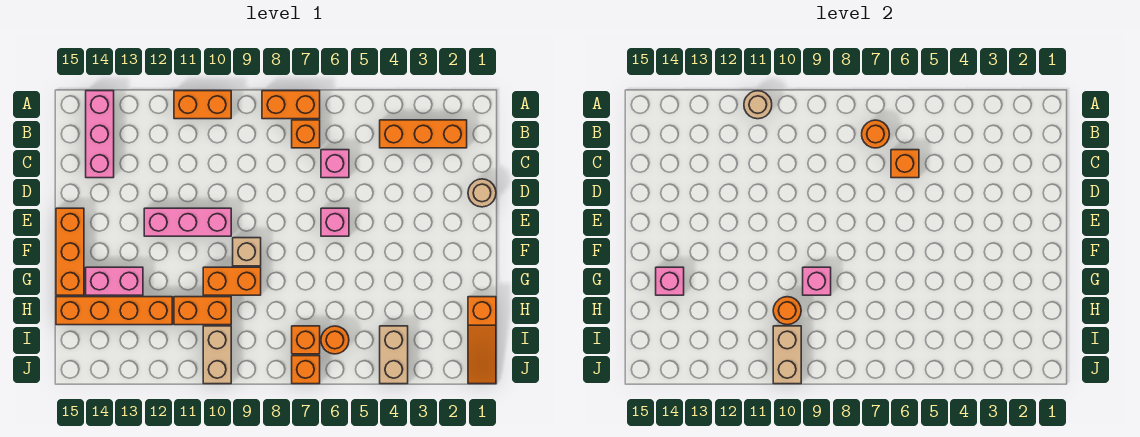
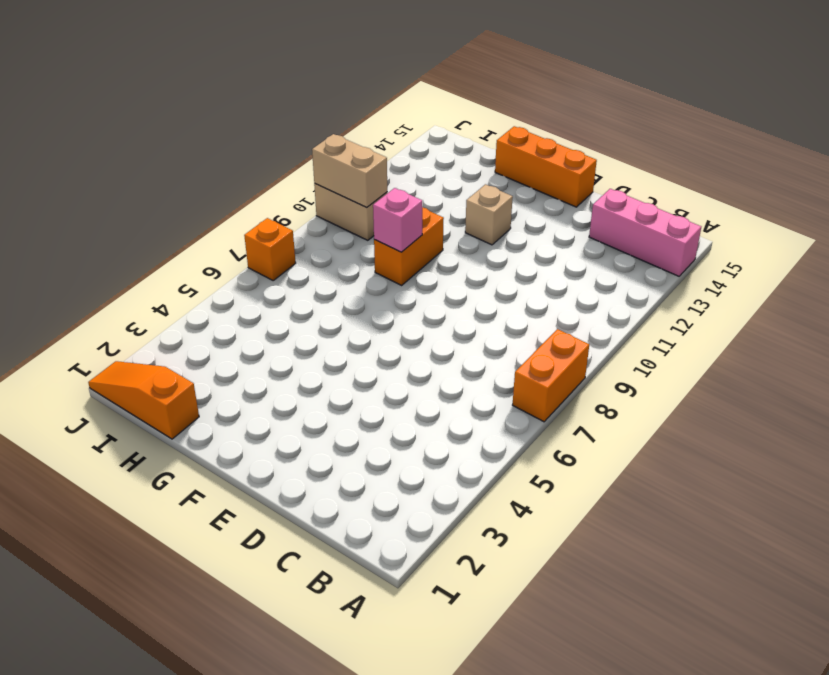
tan brick F12 level 1 -> tan brick F9 level 1
none -> orange brick A10:A11 level 1
none -> orange brick B2:B4 level 1
none -> orange brick B7 level 1

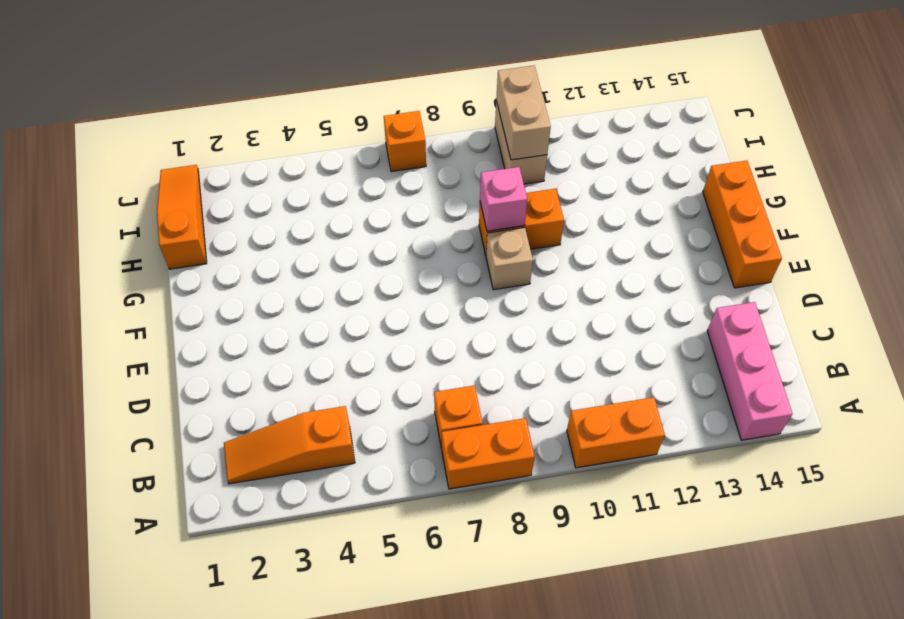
orange slope B2:B4 level 1 top 4 -> orange brick B2:B4 level 1
none -> pink brick C6 level 1
none -> tan round brick D1 level 1
none -> pink brick E6 level 1

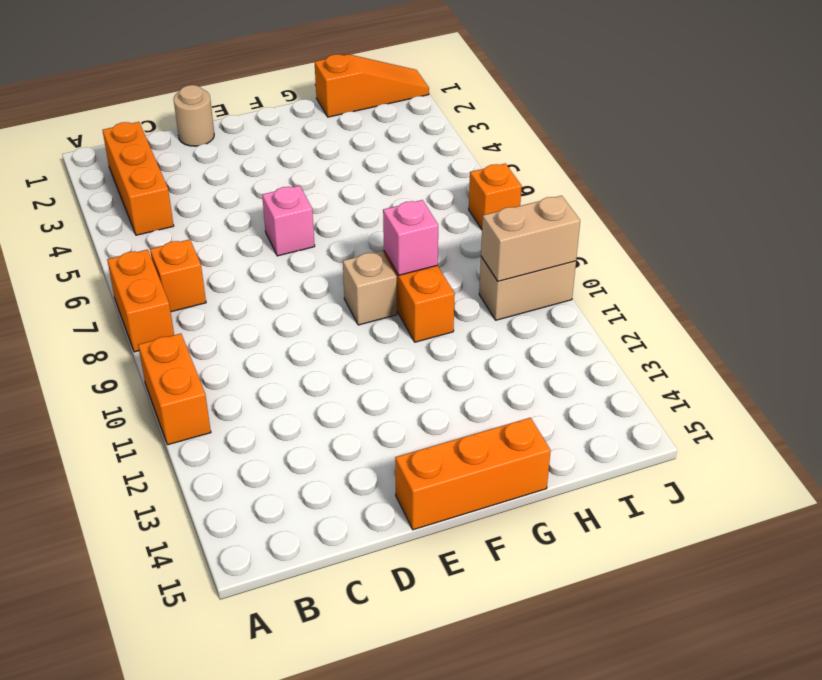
none -> pink brick A14:C14 level 1
none -> pink brick C6 level 1
none -> pink brick E10:E12 level 1

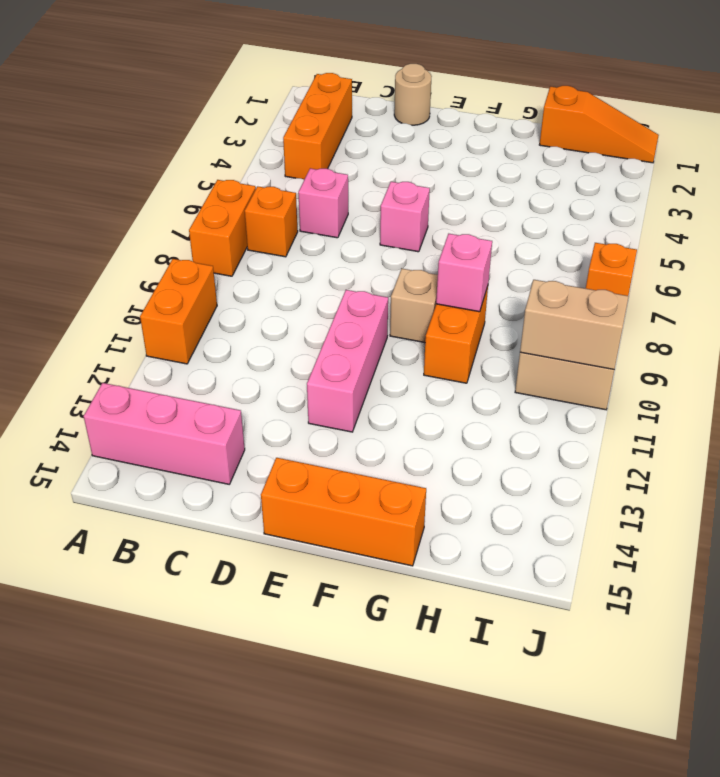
none -> pink brick G13:G14 level 1
none -> orange brick H10:H11 level 1
none -> orange brick H12:H15 level 1

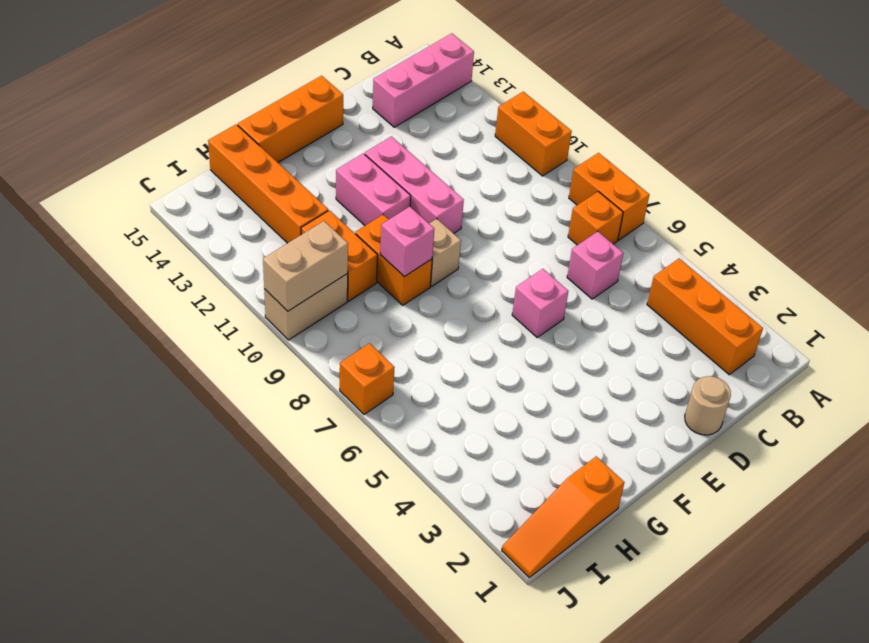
pink brick F11:F12 level 1 -> pink brick G13:G14 level 1
none -> tan brick I4:J4 level 1
none -> orange round brick I6 level 1
none -> orange brick I7 level 1

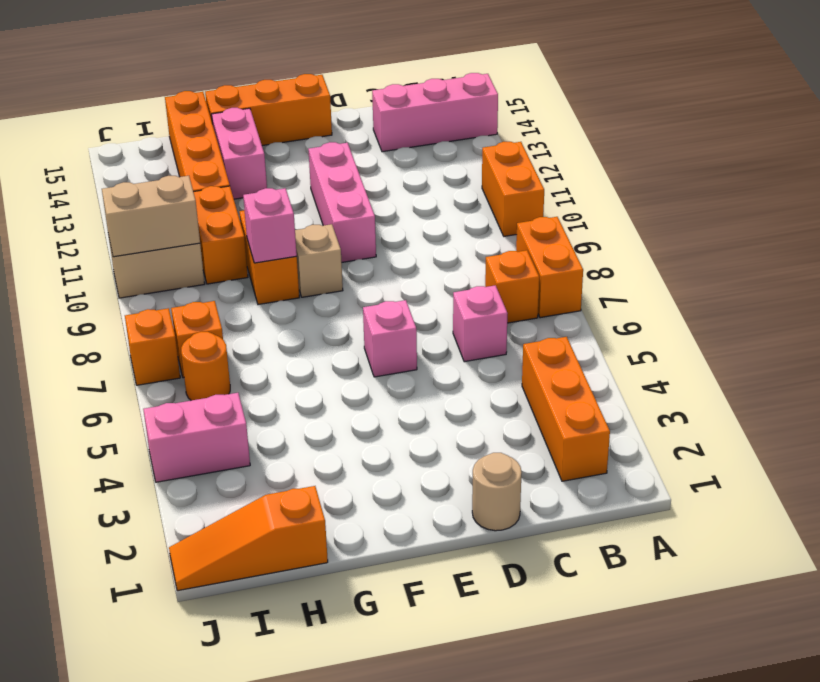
pink brick I4:J4 level 1 -> tan brick I4:J4 level 1
none -> tan round brick A11 level 2
none -> orange round brick B7 level 2
none -> orange brick C6 level 2

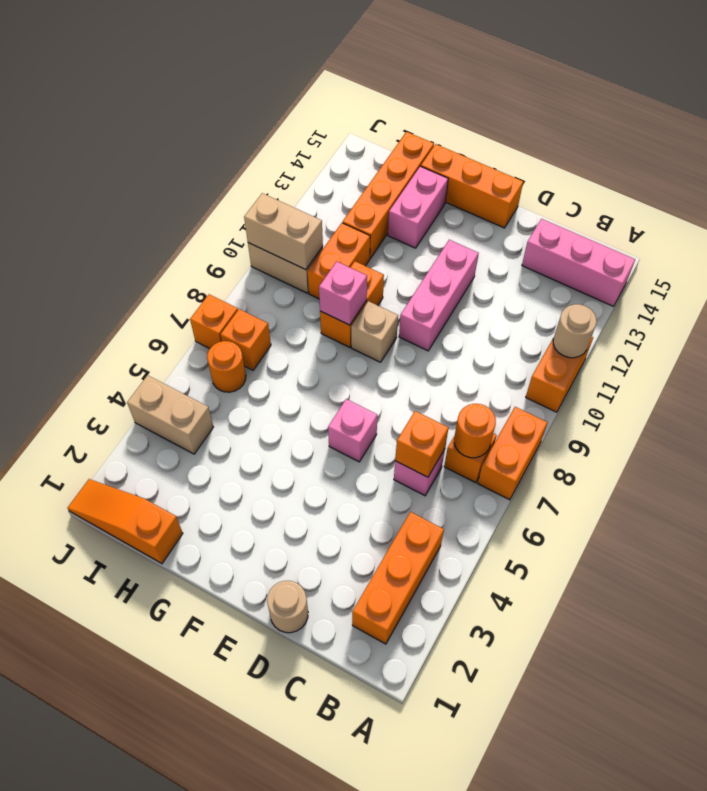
none -> pink brick G14 level 2
none -> orange round brick H10 level 2

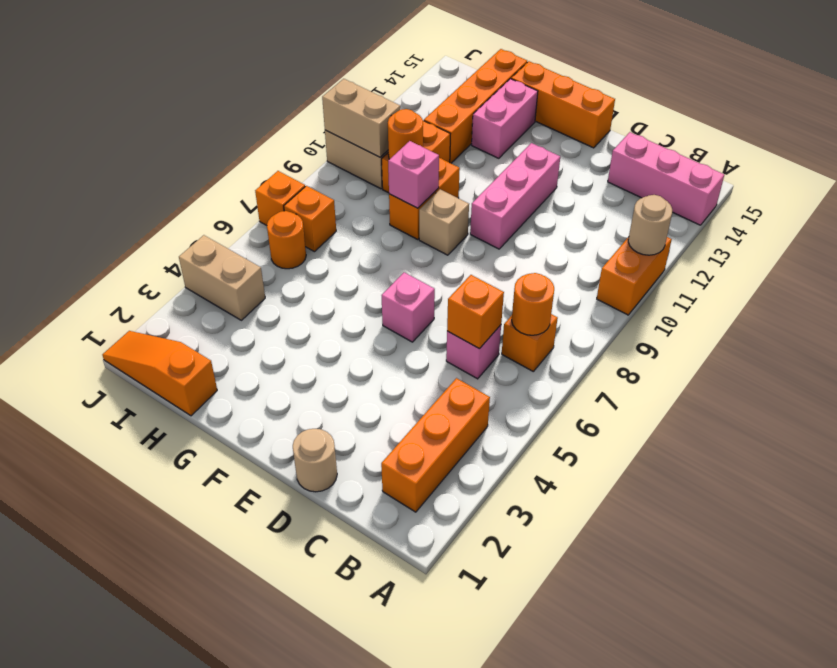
none -> orange brick A7:A8 level 1
none -> pink brick G14 level 2

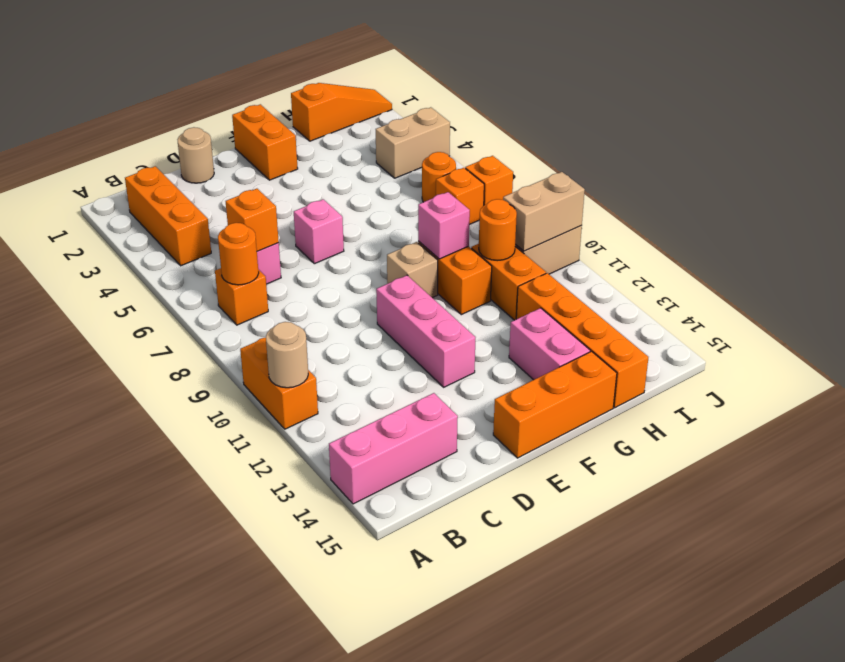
orange brick F1:F2 level 1 -> orange brick A7:A8 level 1
none -> pink brick G14 level 2

